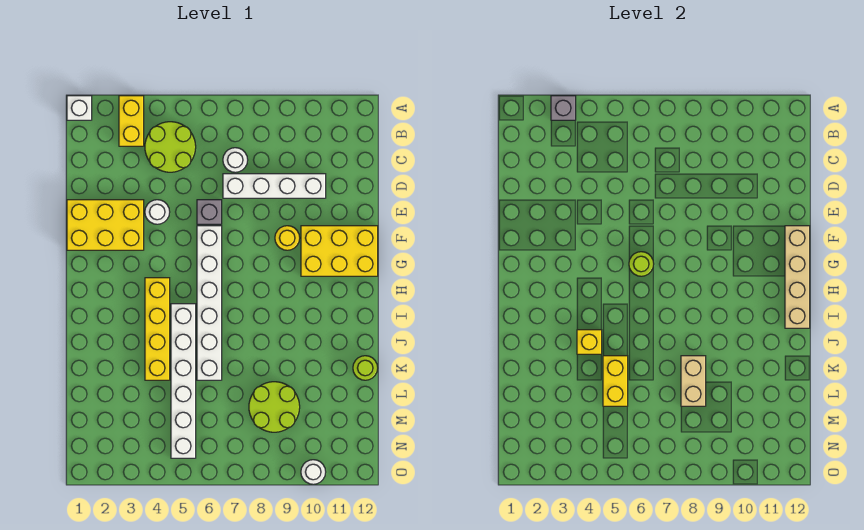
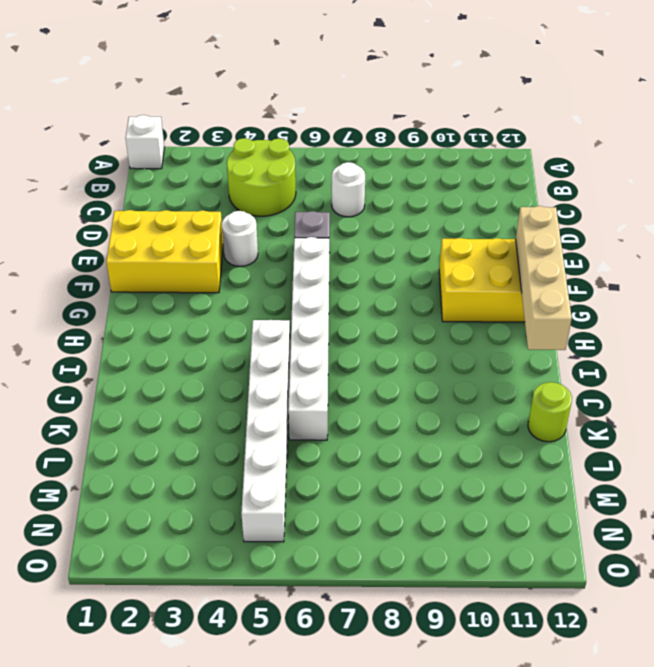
none -> yellow brick A3:B3 level 1
none -> white brick D7:D10 level 1
none -> yellow round brick F9 level 1

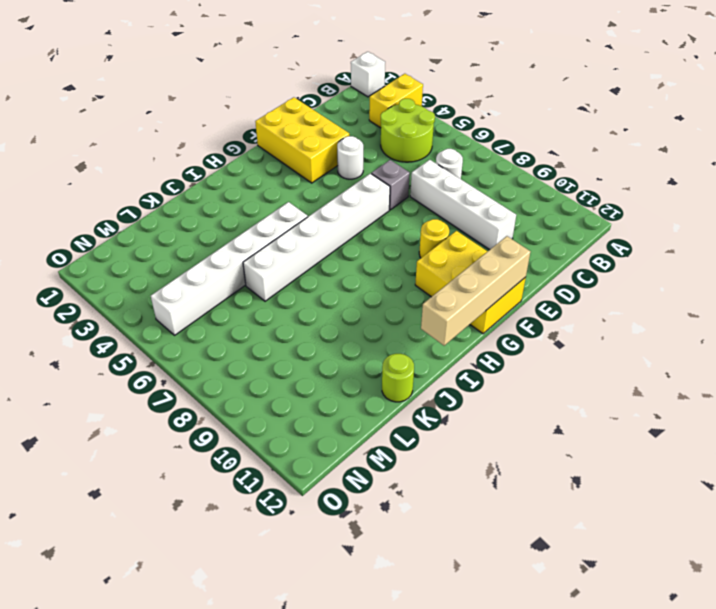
none -> yellow brick H4:K4 level 1
none -> lime round brick L8:M9 level 1
none -> white round brick O10 level 1

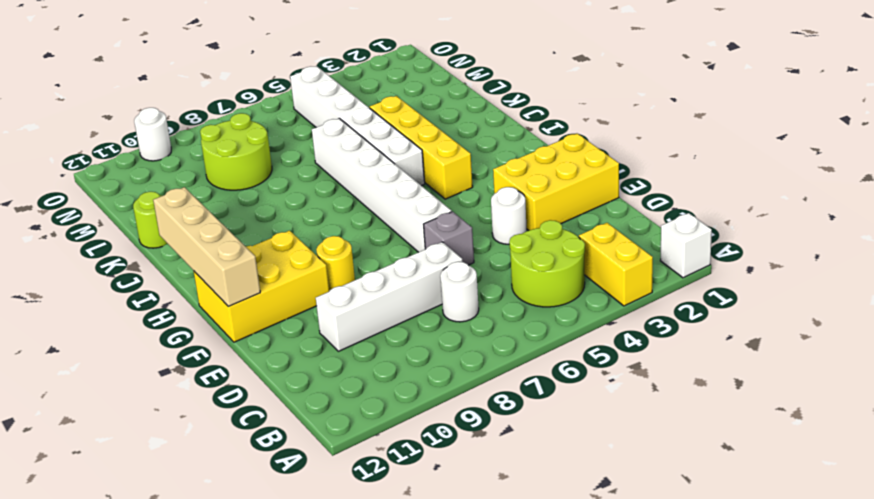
none -> grey brick A3 level 2
none -> lime round brick G6 level 2
none -> yellow brick J4 level 2

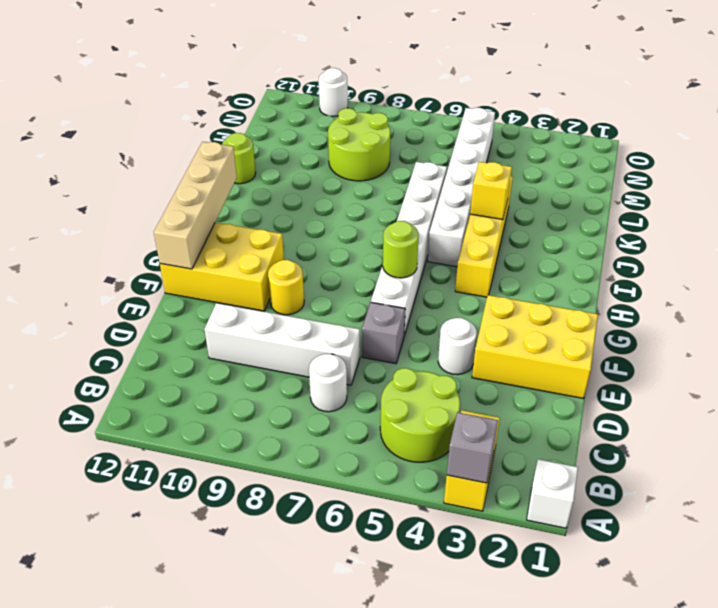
none -> yellow brick K5:L5 level 2
none -> tan brick K8:L8 level 2

